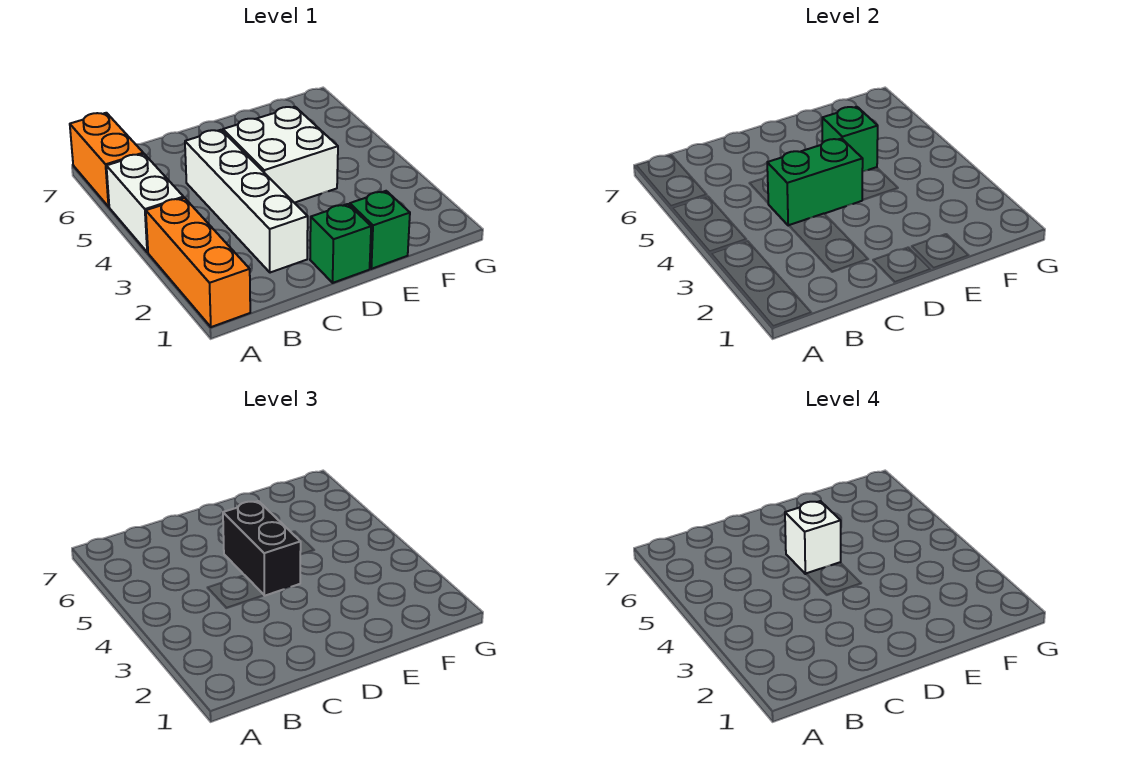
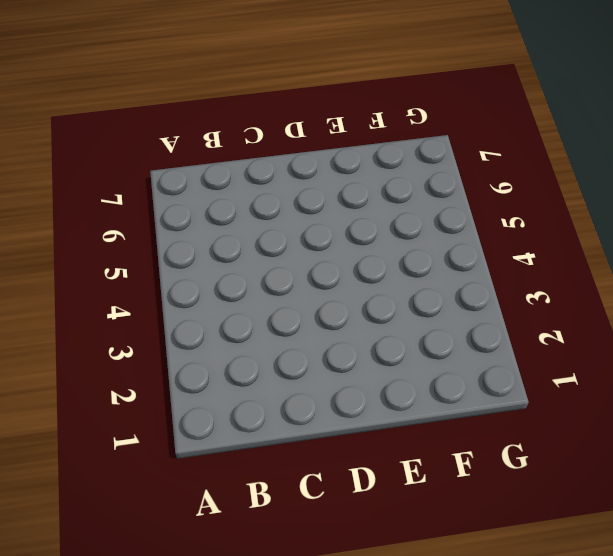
none -> orange brick A1:A3 level 1
none -> white brick A4:A5 level 1

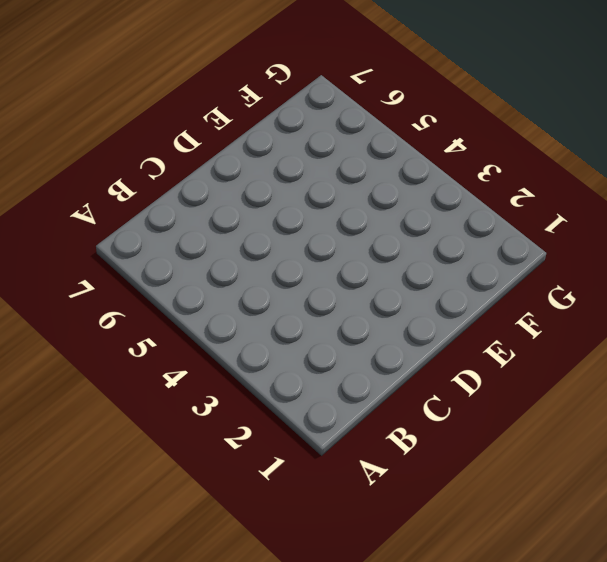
none -> orange brick A1:A3 level 1
none -> white brick A4:A5 level 1

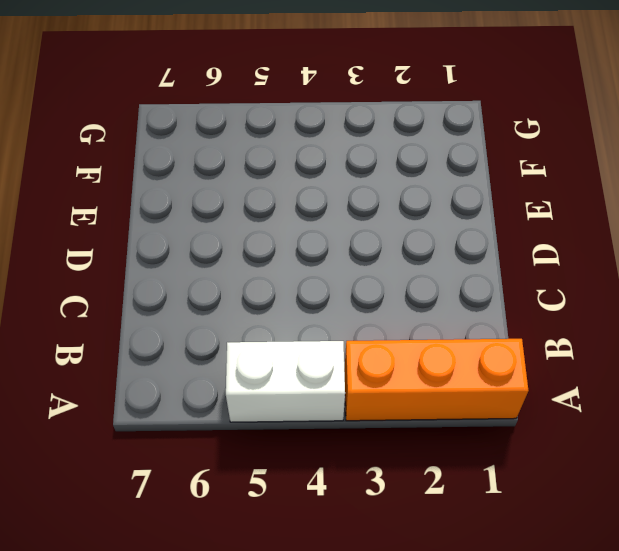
none -> orange brick A6:A7 level 1
none -> white brick C2:C5 level 1

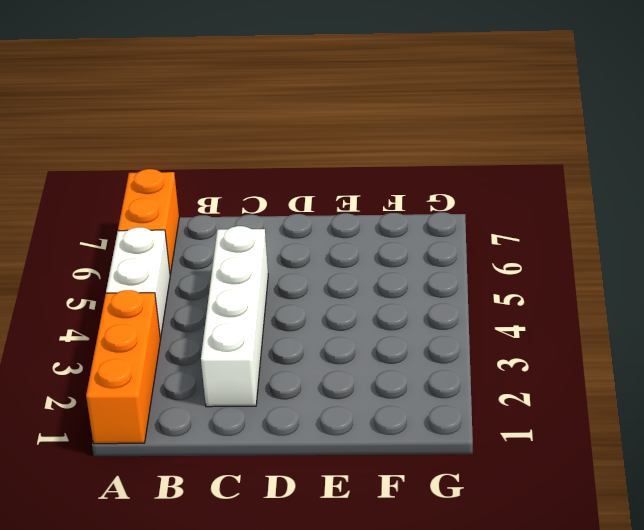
none -> green brick D1 level 1
none -> white brick D4:E5 level 1

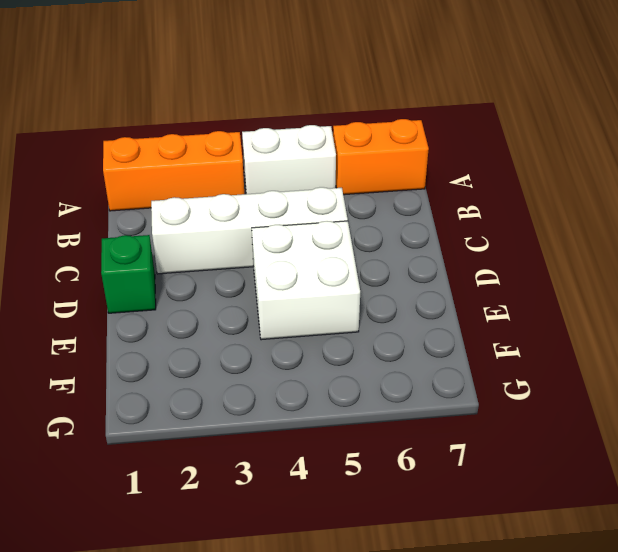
none -> green brick E1 level 1
none -> green brick C4:D4 level 2

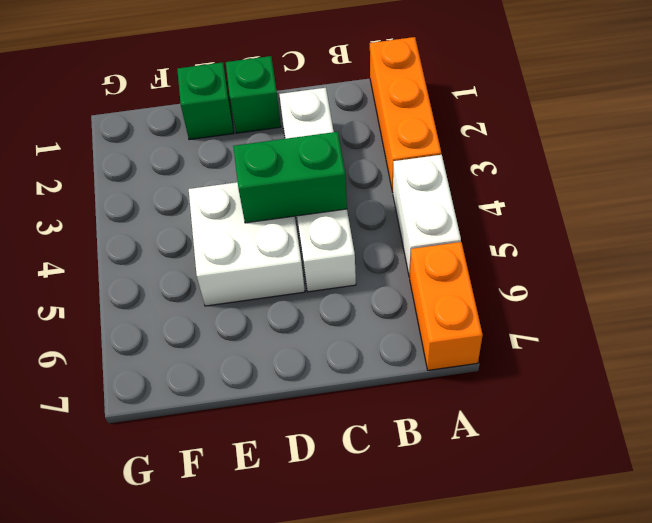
none -> green brick E5 level 2
none -> black brick D4:D5 level 3

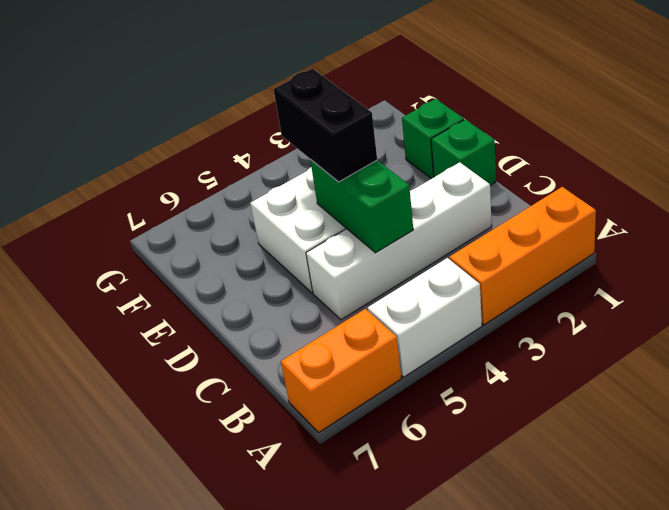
black brick D4:E4 level 3 -> black brick D4:D5 level 3
none -> green brick E5 level 2
none -> white brick D5 level 4

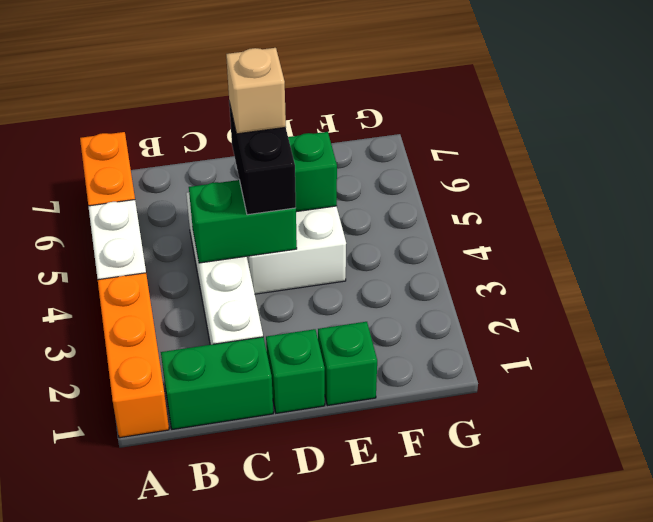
green brick B1:C1 level 1 -> none
tan brick D5 level 4 -> white brick D5 level 4

